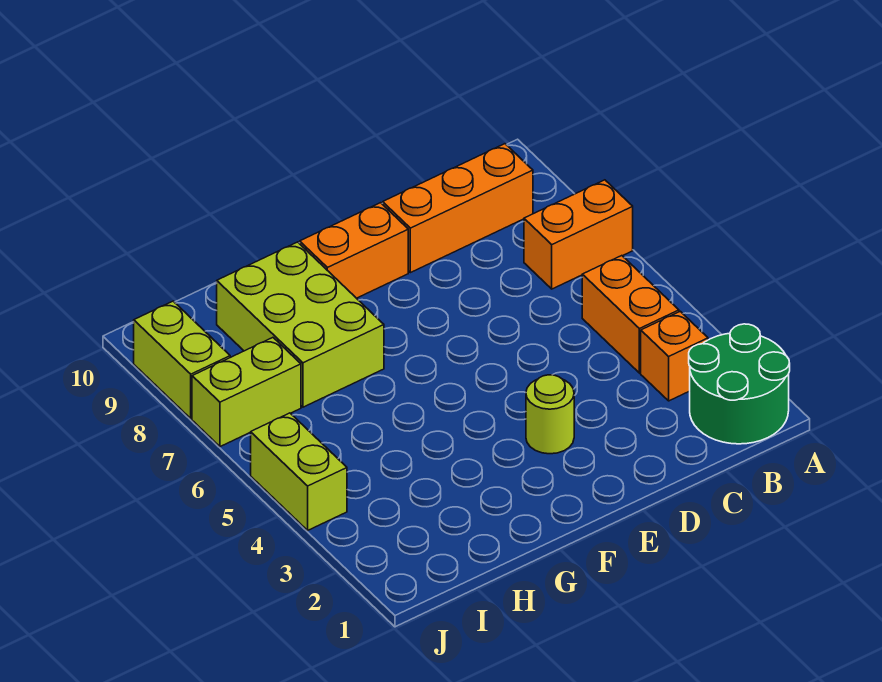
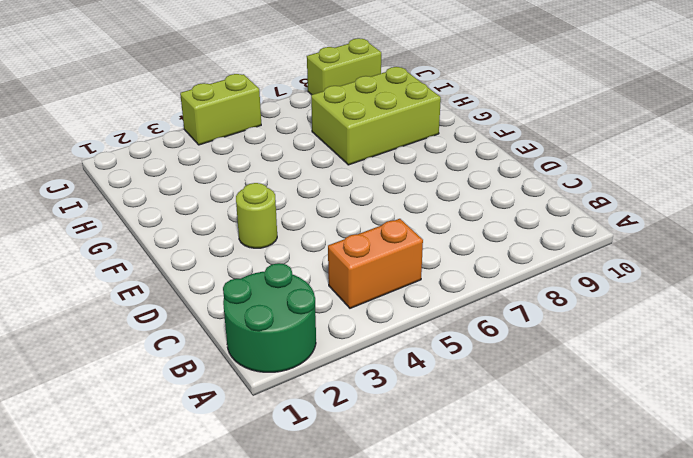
none -> orange brick A7:B7 level 1
none -> orange brick B3 level 1

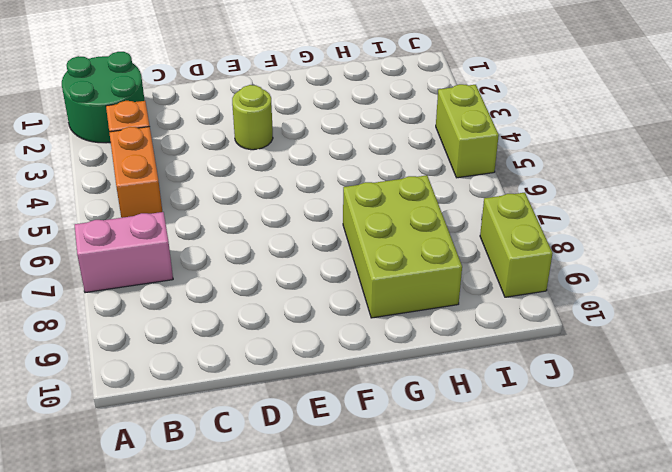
pink brick A7:B7 level 1 -> orange brick A7:B7 level 1
none -> orange brick B9:D9 level 1
none -> orange brick E9:F9 level 1

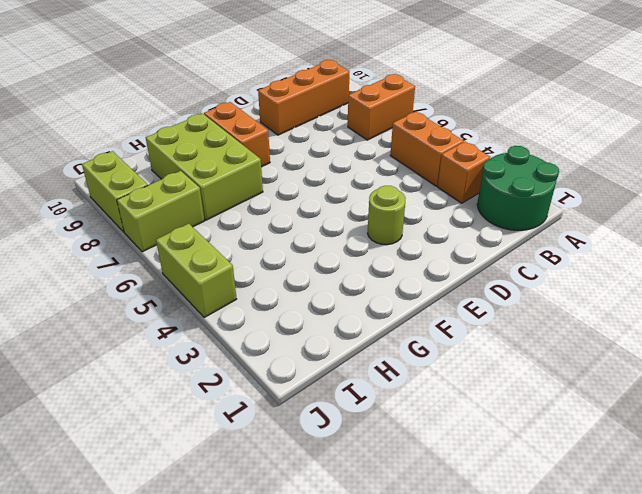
orange brick F8:F9 level 1 -> orange brick E9:F9 level 1

